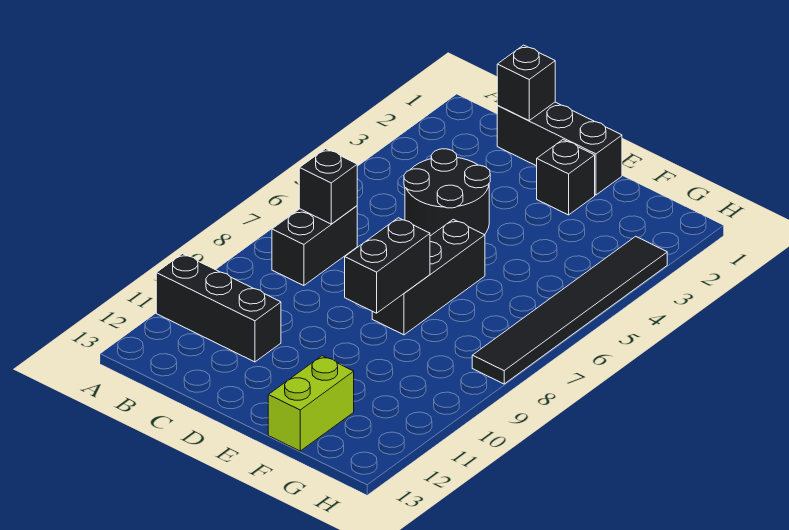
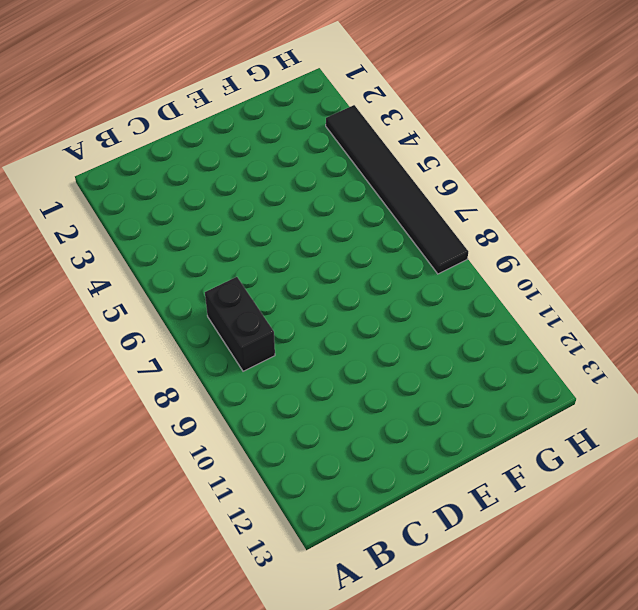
none -> black brick A11:C11 level 1
none -> black brick C1:E1 level 1

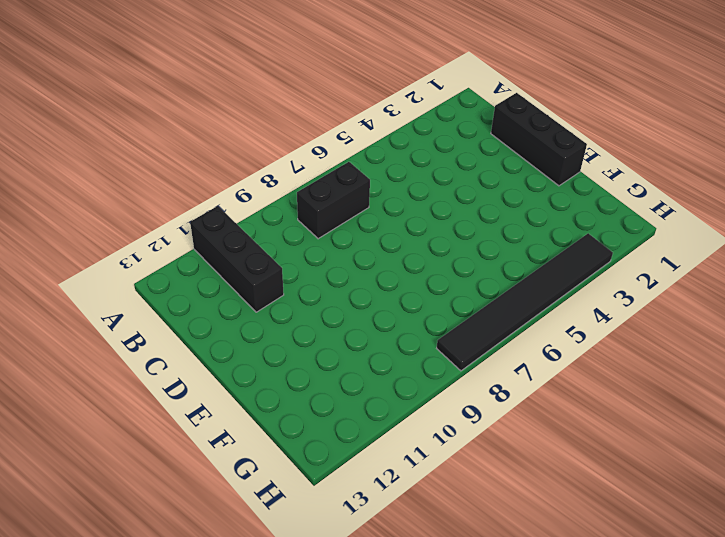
none -> black round brick C4:D5 level 1
none -> black brick E2 level 1

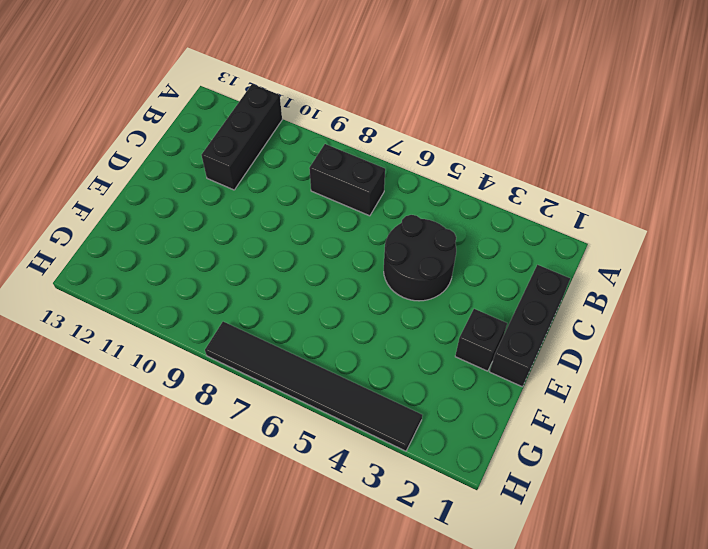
none -> black brick E6:E8 level 1
none -> lime brick F12:F13 level 1

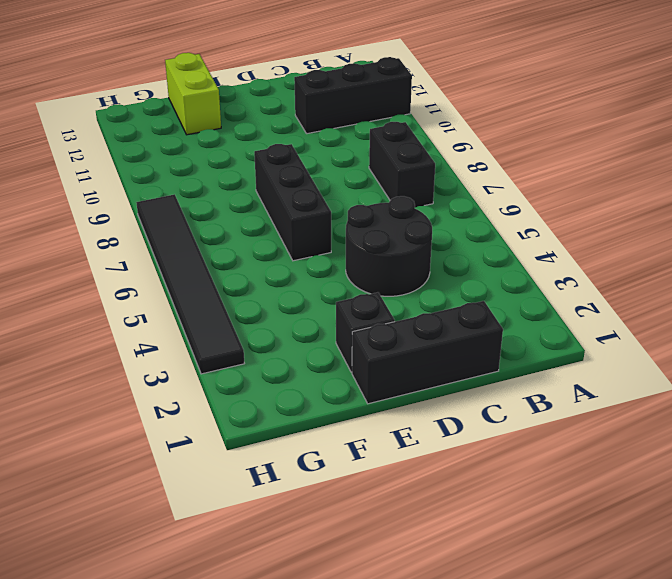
none -> black brick B7 level 2
none -> black brick C1 level 2

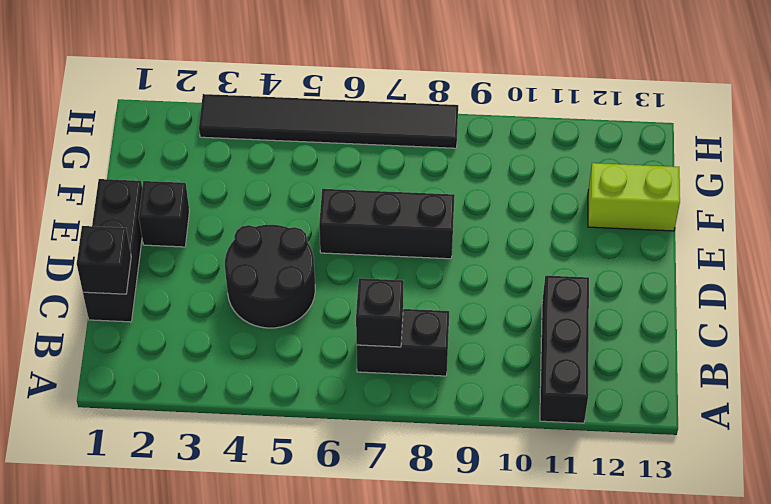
none -> black brick E8:E9 level 2

